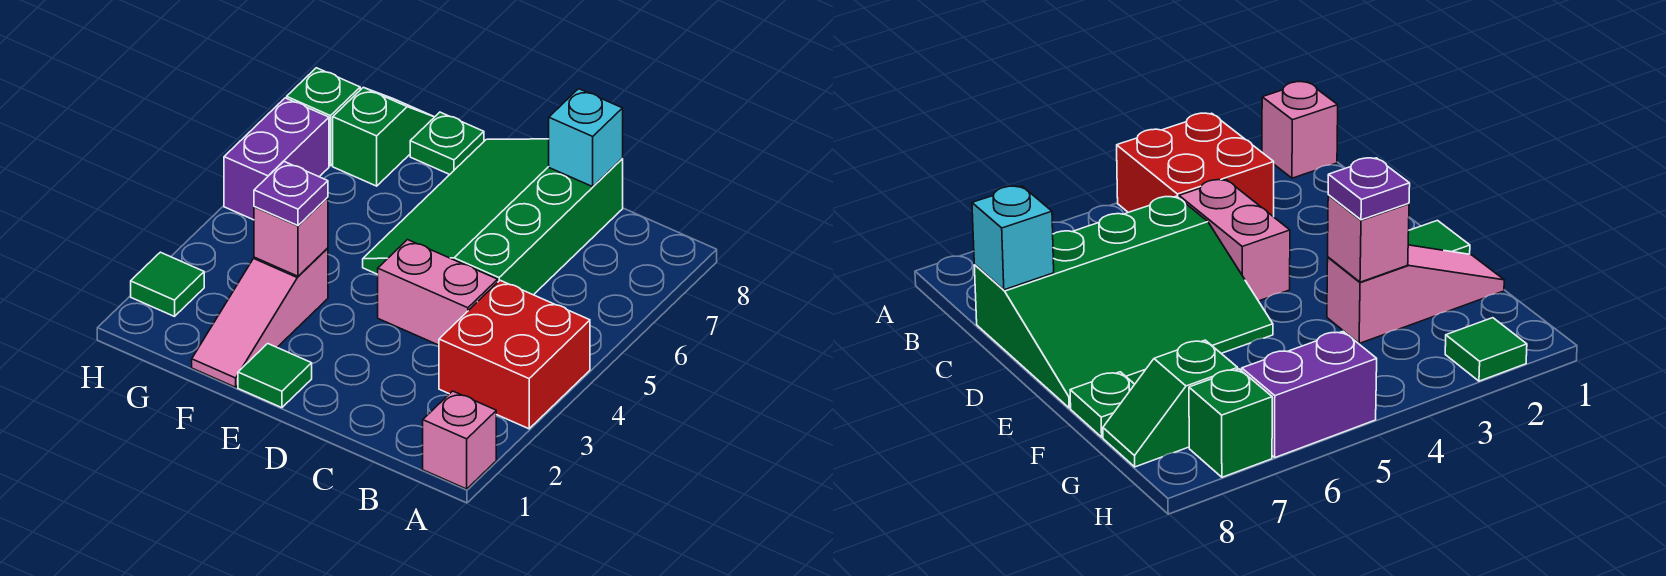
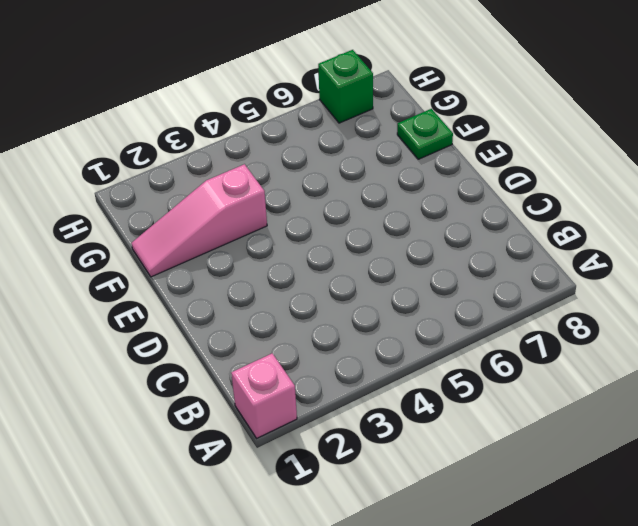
none -> red brick A3:B4 level 1
none -> pink brick C4:D4 level 1
none -> green slope C5:E8 level 1 top C

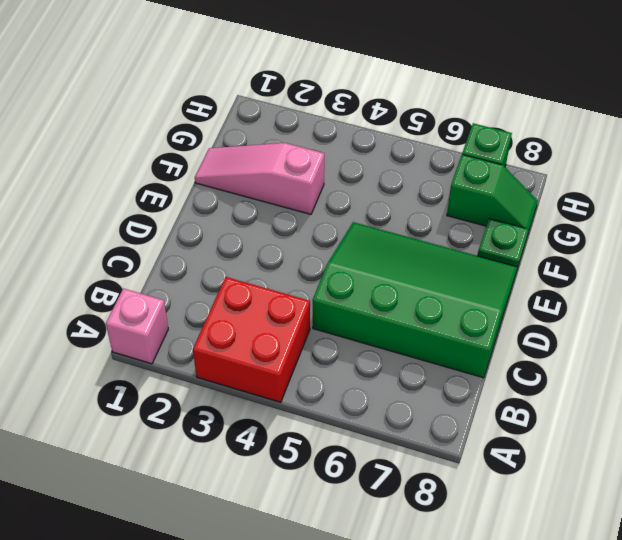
none -> pink brick C4:D4 level 1
none -> green tile E1 level 1
none -> green tile H2 level 1

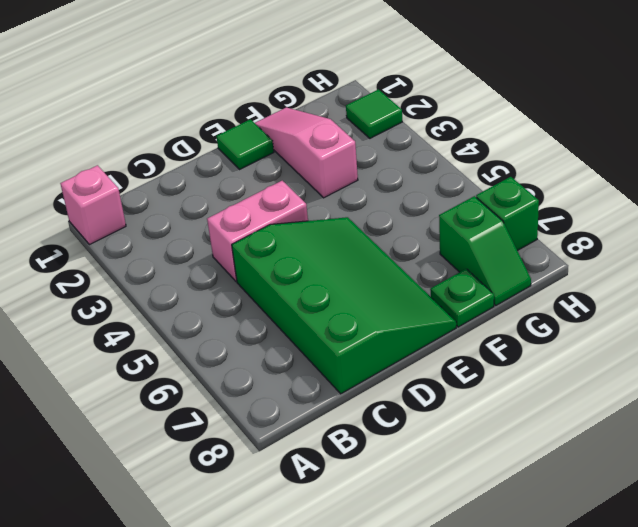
none -> red brick A3:B4 level 1
none -> purple brick H5:H6 level 1
none -> cyan brick C8 level 2

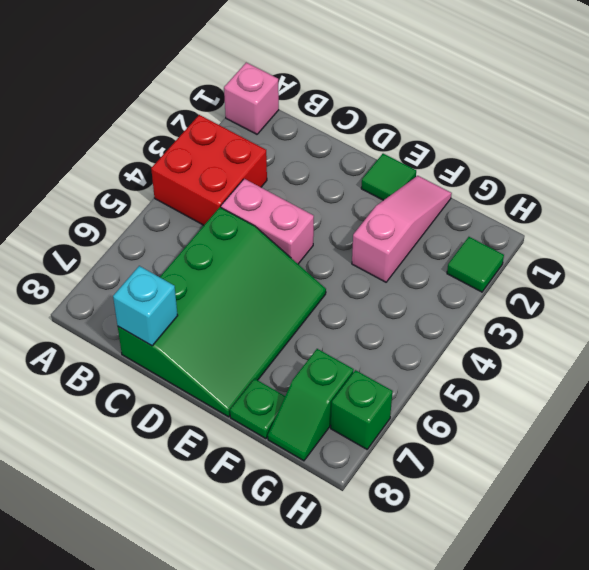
none -> purple brick H5:H6 level 1
none -> pink brick F3 level 2
none -> purple plate F3 level 3

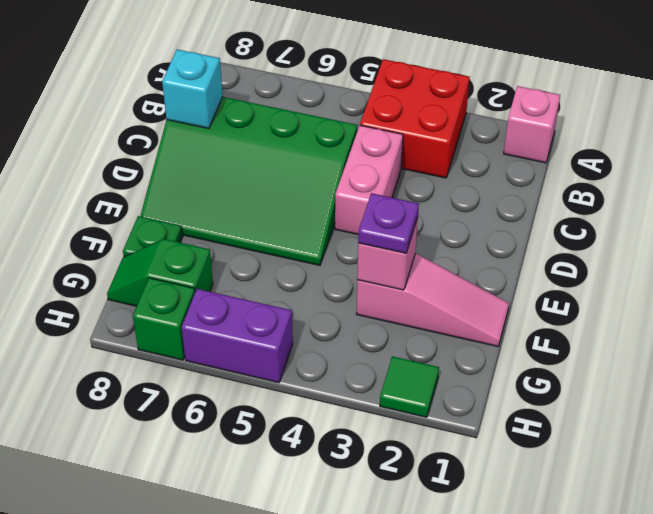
none -> green tile E1 level 1

